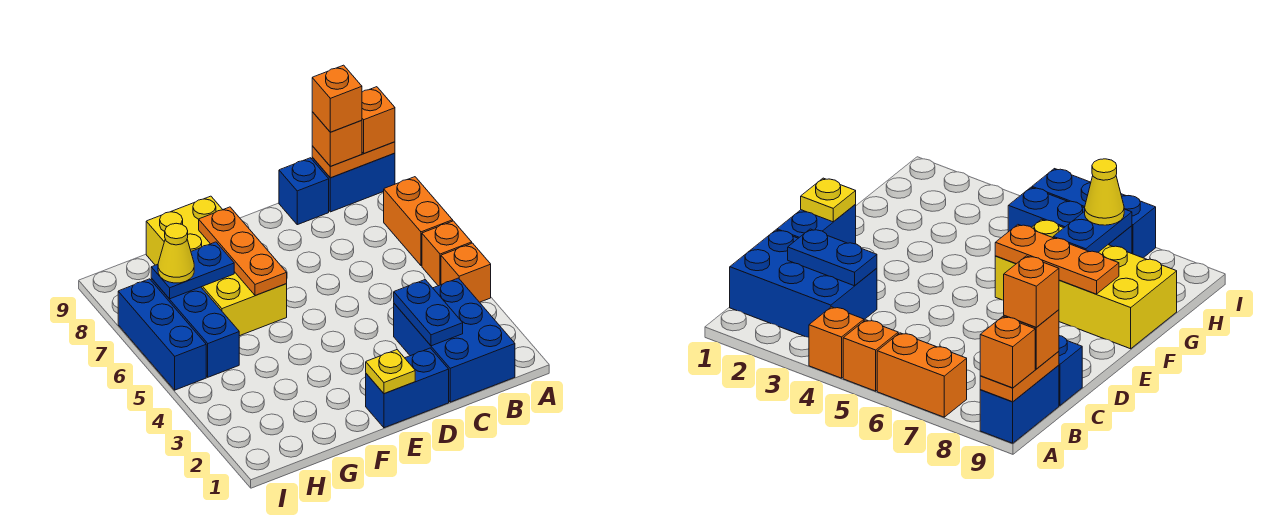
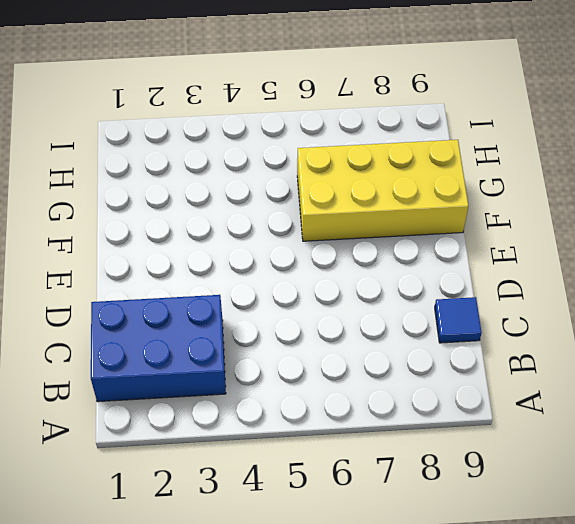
blue tile C9 level 1 -> blue brick C9 level 1
none -> orange brick A4 level 1
none -> orange brick A5 level 1
none -> orange brick A6:A7 level 1

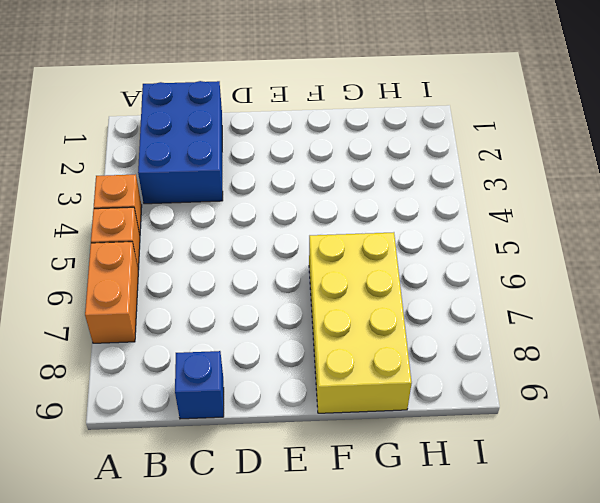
none -> blue brick A9:B9 level 1
none -> blue brick D1:E1 level 1
none -> blue brick H5:H7 level 1

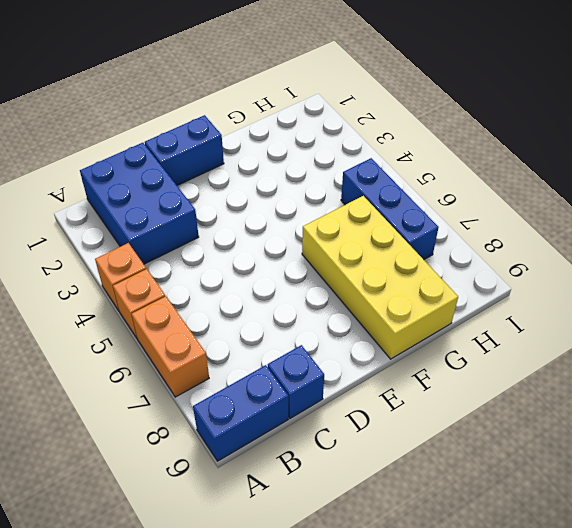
none -> blue brick I5:I7 level 1
none -> orange plate A9:B9 level 2
none -> blue plate C2:C3 level 2

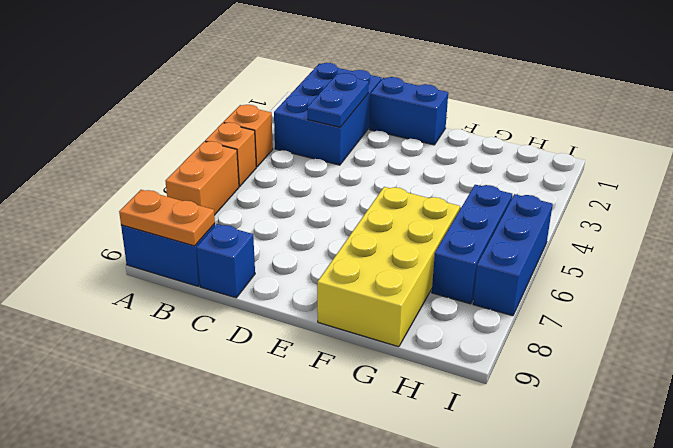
none -> yellow plate E1 level 2
none -> orange plate F6:F8 level 2
none -> blue plate G7:H7 level 2

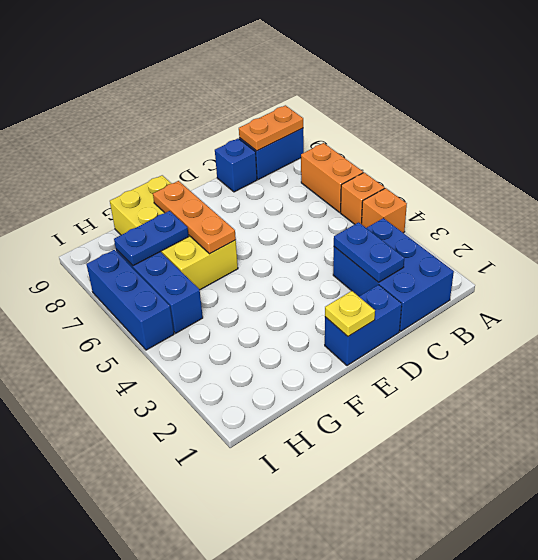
none -> orange brick A9 level 3
none -> orange brick B9 level 3
none -> yellow cone H7 level 3

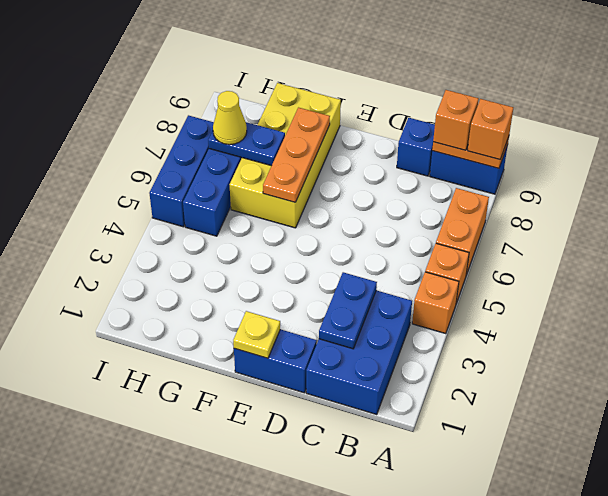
none -> orange brick B9 level 4

